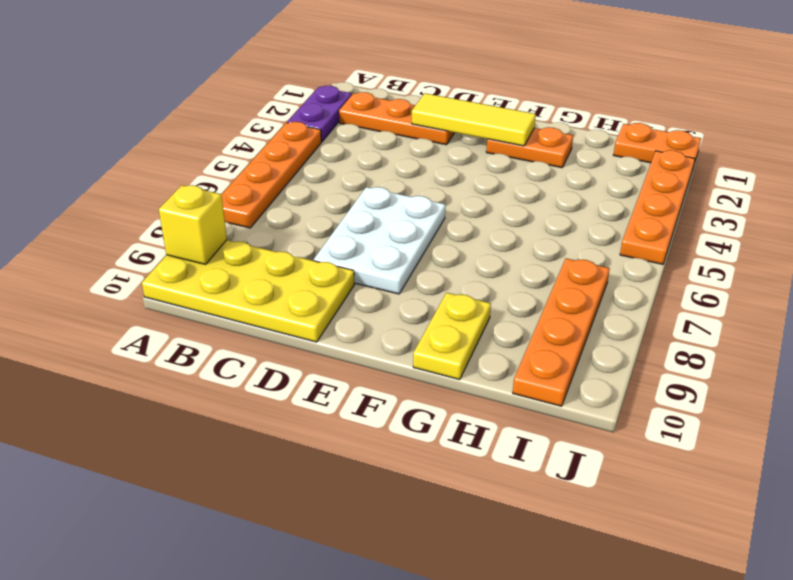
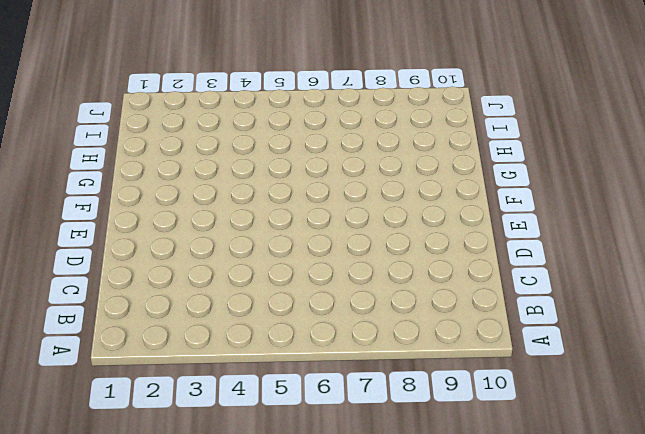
none -> purple plate A2:A3 level 1
none -> orange plate A4:A7 level 1
none -> yellow plate A9:D10 level 1

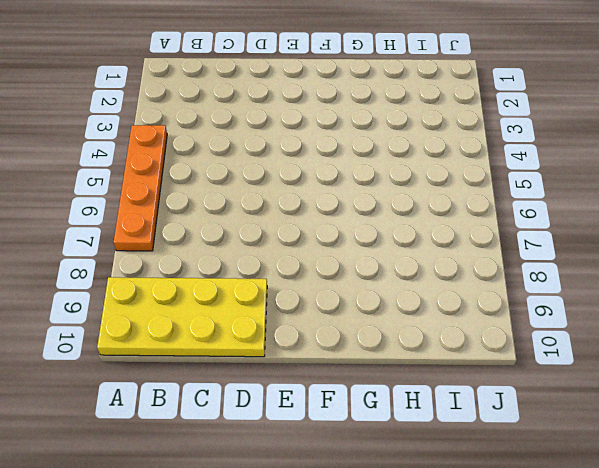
none -> purple plate A2:A3 level 1
none -> orange plate B2:D2 level 1
none -> white plate D6:E8 level 1

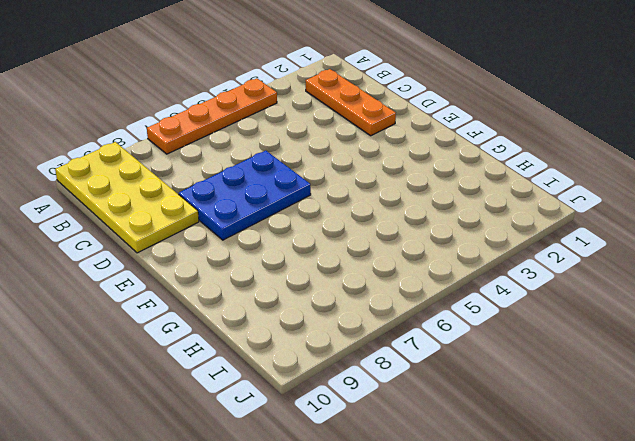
blue plate D6:E8 level 1 -> white plate D6:E8 level 1
none -> purple plate A2:A3 level 1
none -> orange plate F2:G2 level 1
none -> yellow plate G9:G10 level 1

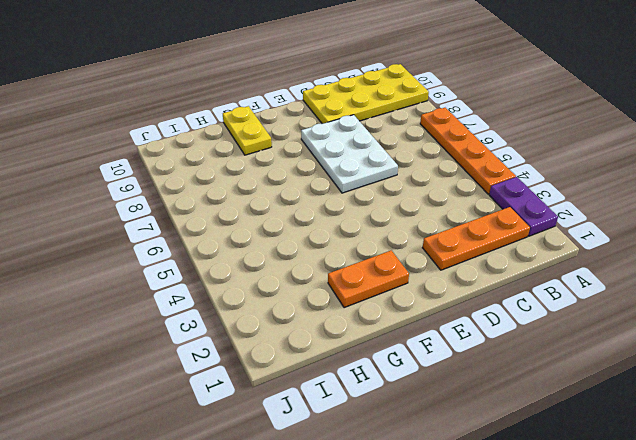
none -> orange plate I1:J1 level 1
none -> orange plate I7:I10 level 1
none -> orange plate J2:J5 level 1

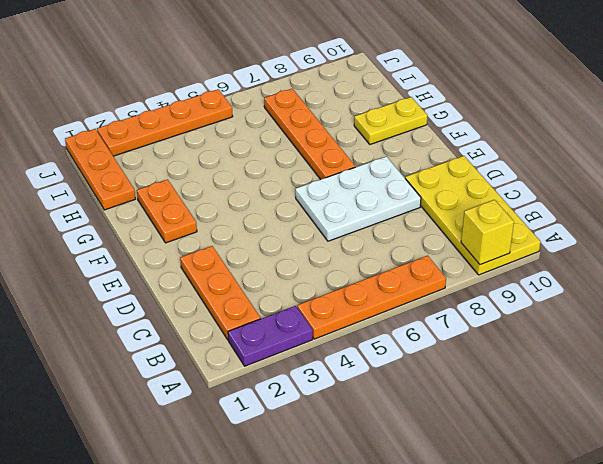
orange plate F7:I7 level 1 -> orange plate I7:I10 level 1
orange plate H1:J1 level 1 -> orange plate I1:J1 level 1
none -> yellow tile D2:F2 level 2

